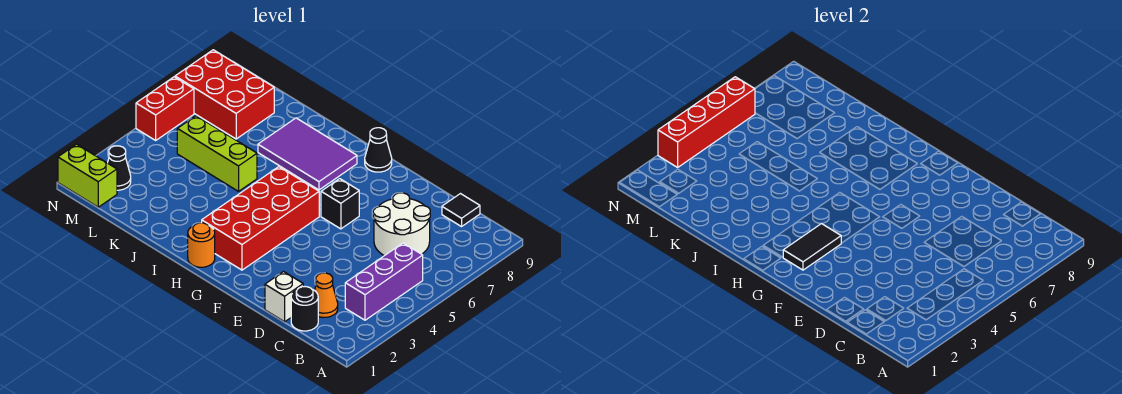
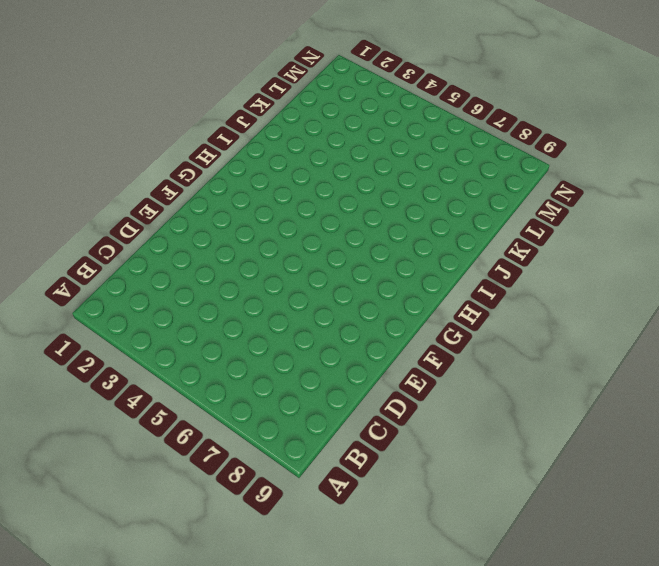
none -> purple brick B3:B5 level 1
none -> black round brick C1 level 1
none -> orange cone C2 level 1

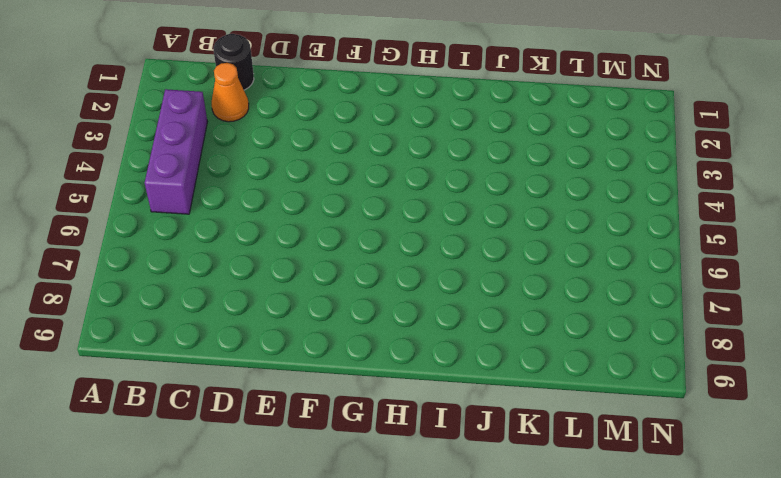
none -> white round brick C6:D7 level 1
none -> black tile C9 level 1
none -> white brick D1 level 1

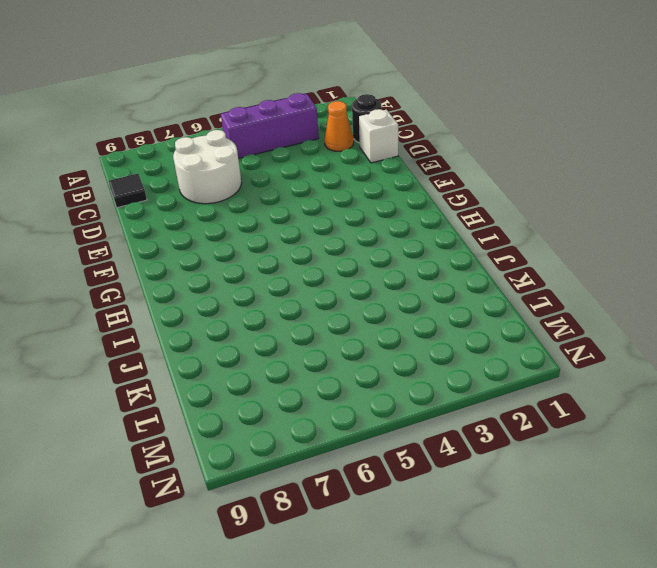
none -> black brick F6 level 1
none -> red brick G2:H5 level 1
none -> black cone G9 level 1

